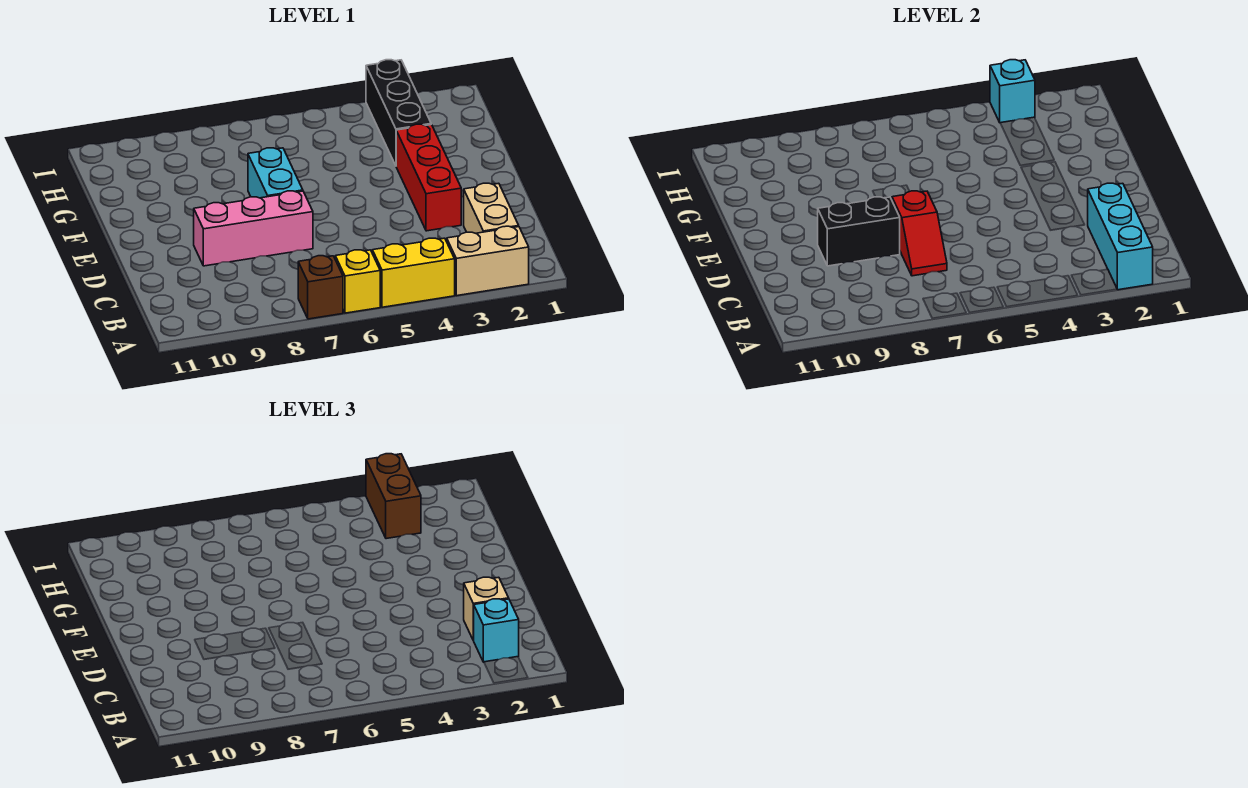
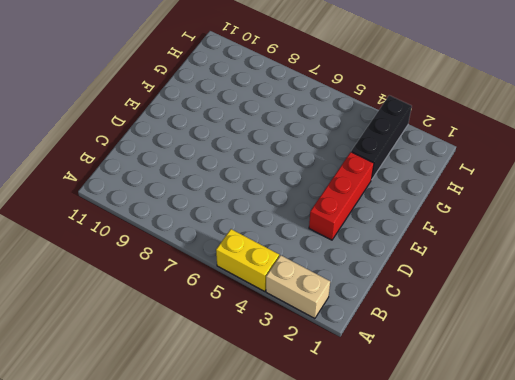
none -> yellow brick A6 level 1
none -> brown brick A7 level 1
none -> tan brick B2:C2 level 1

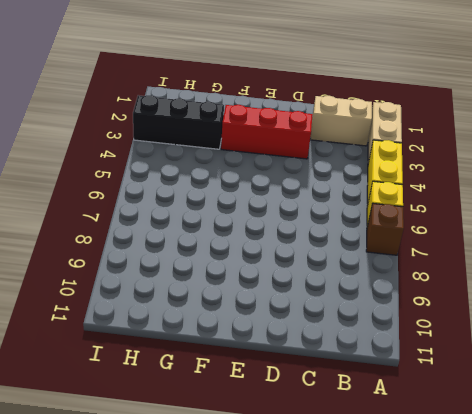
none -> pink brick D7:D9 level 1
none -> cyan brick E7:F7 level 1
none -> cyan brick A2:C2 level 2

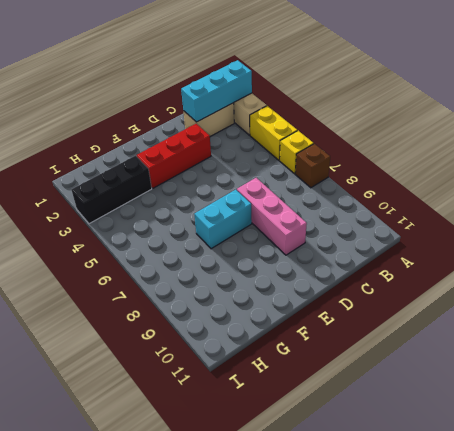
none -> red slope C7:D7 level 2 top D
none -> black brick D8:D9 level 2
none -> cyan brick I3 level 2

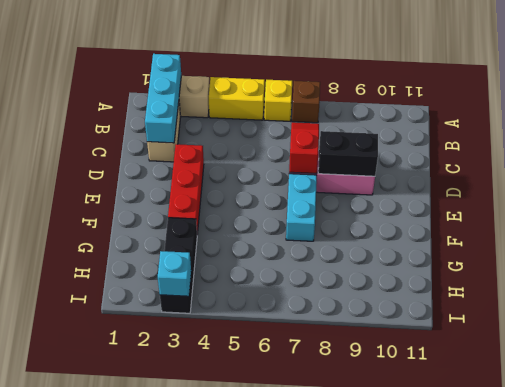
none -> cyan brick B2 level 3
none -> tan brick C2 level 3
none -> brown brick H3:I3 level 3

